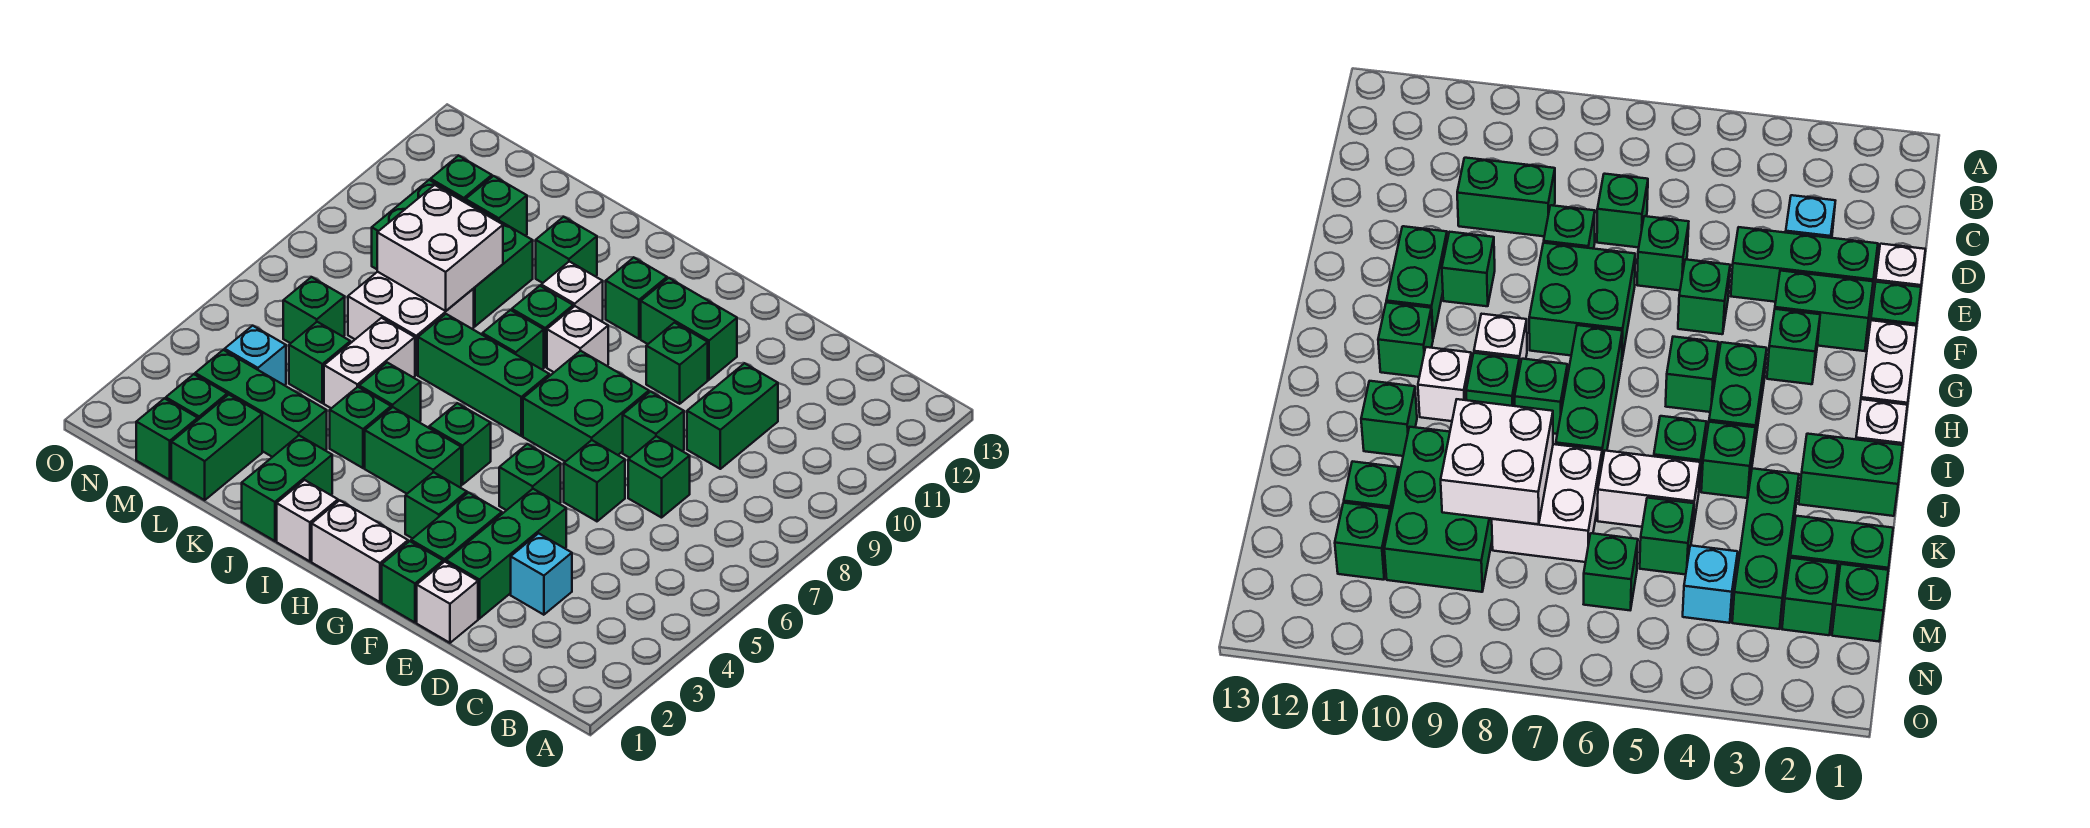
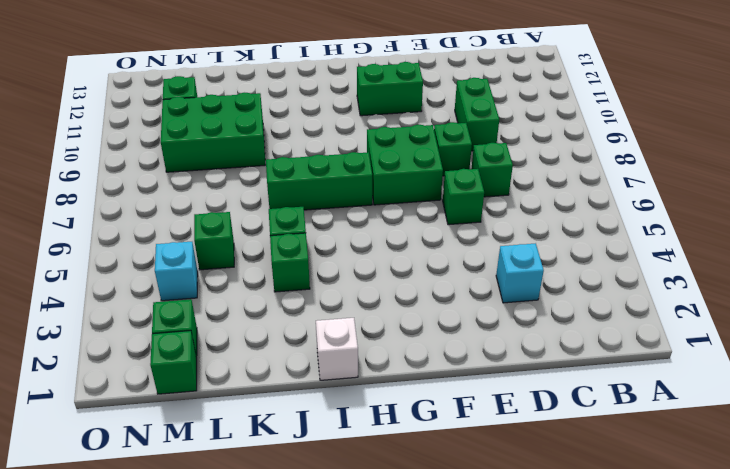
none -> white brick E1 level 1
none -> green brick E2:E4 level 1
none -> green brick F1 level 1
none -> green brick F2:F3 level 1

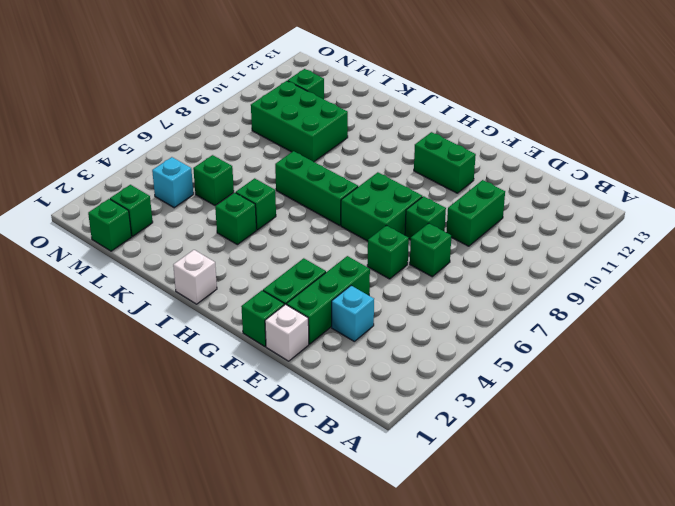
none -> green brick F5 level 1
none -> green brick F10 level 1
none -> white brick G1:H1 level 1
none -> green brick G3 level 1

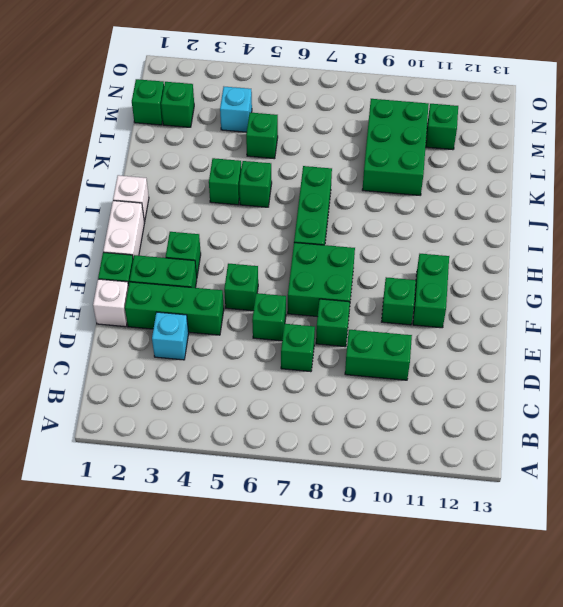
none -> green brick H4:I4 level 1
none -> green brick H5 level 1
none -> white brick H9 level 1
none -> green brick H11 level 1

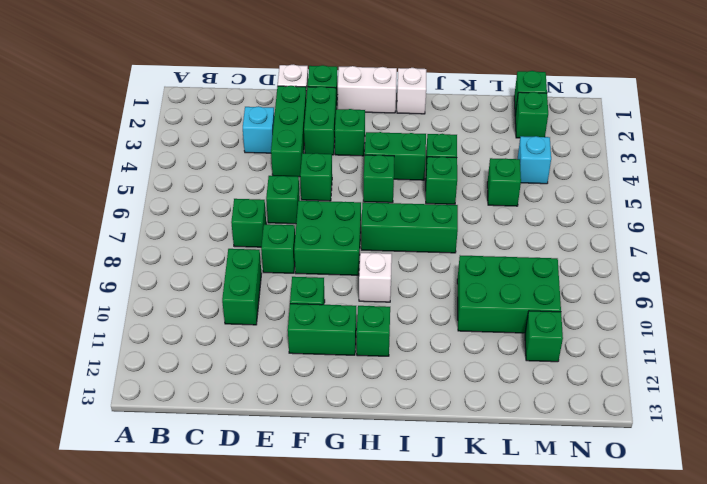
none -> green brick I8 level 1
none -> green brick I9 level 1
none -> white brick I10 level 1
none -> green brick J1:J2 level 1

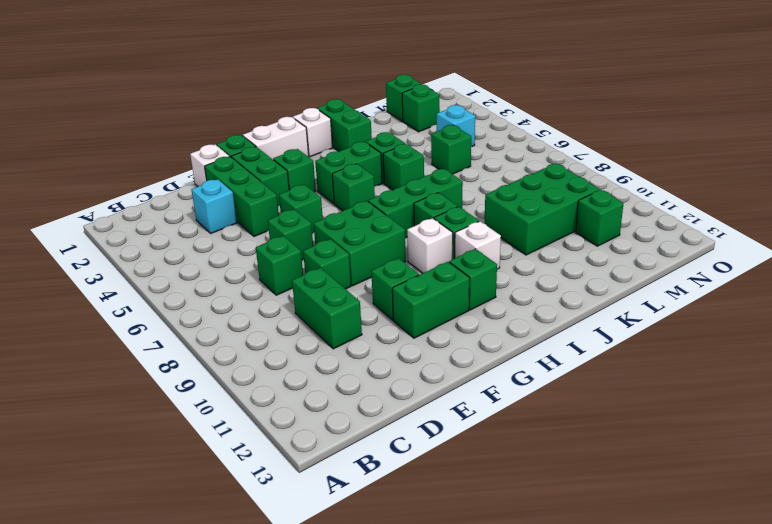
none -> green brick J11 level 1
none -> green brick K3:M3 level 1
none -> white brick K5:K6 level 1
none -> white brick K7:L8 level 1

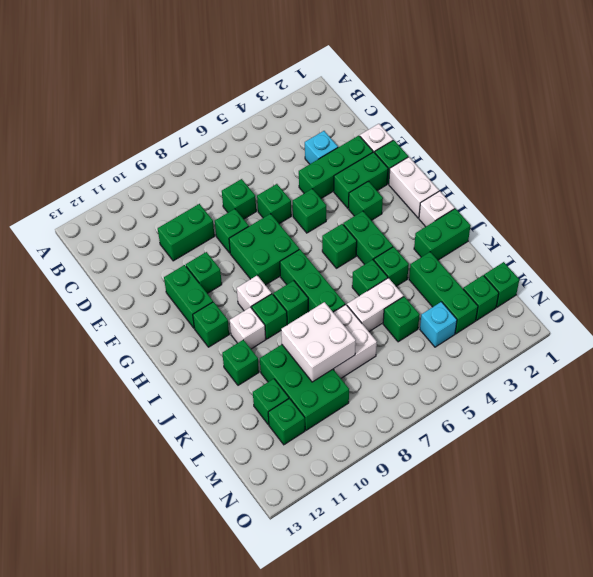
none -> green brick L1:L2 level 1
none -> green brick M6 level 1

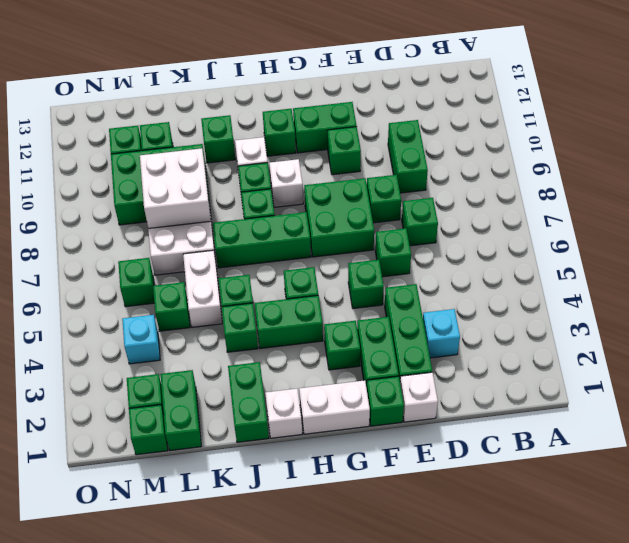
none -> green brick K3:M3 level 1

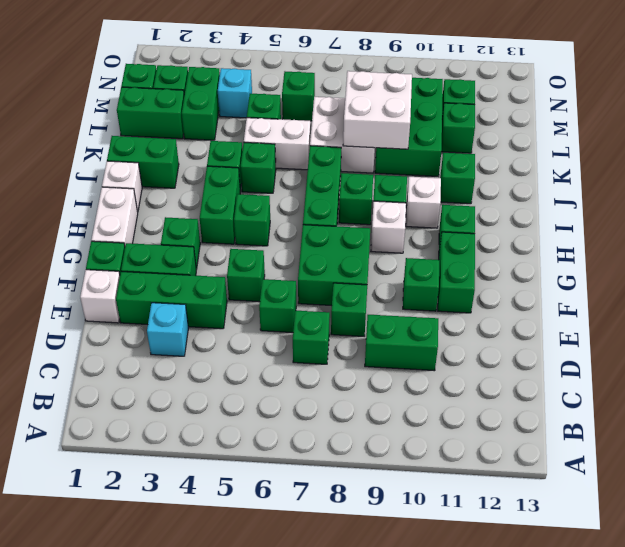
green brick L3:M3 level 1 -> green brick K3:M3 level 1

